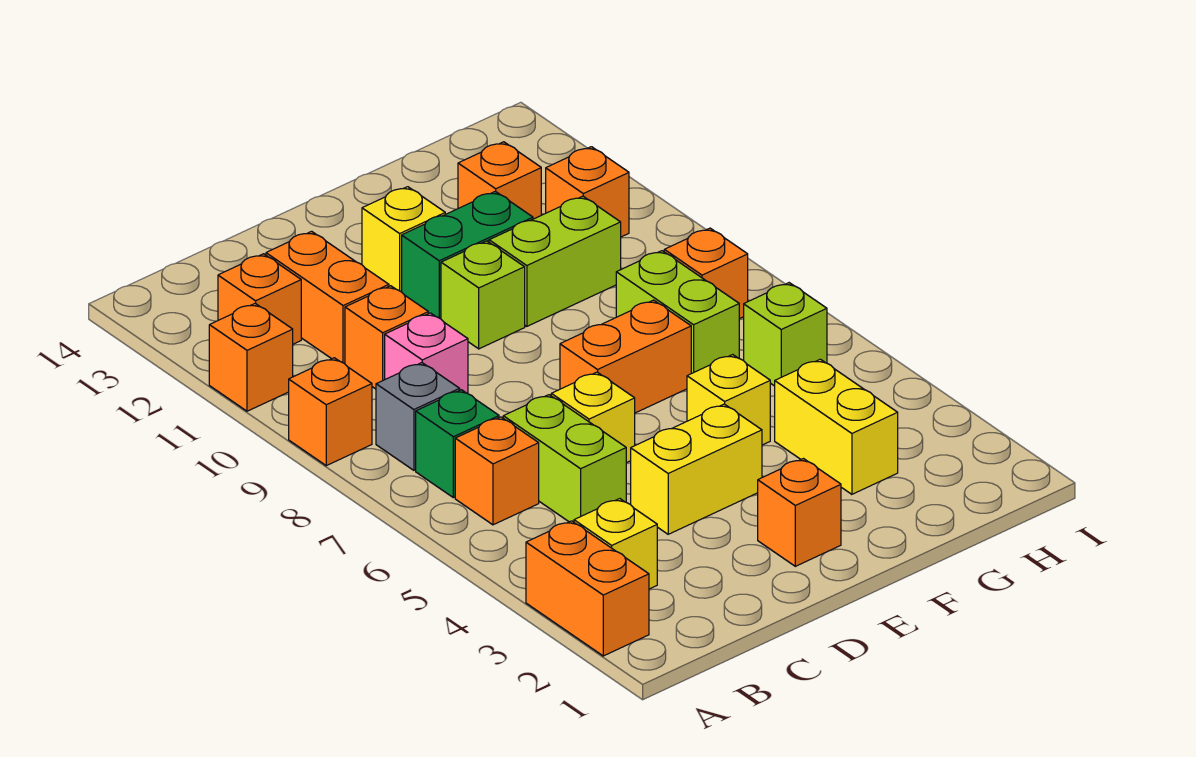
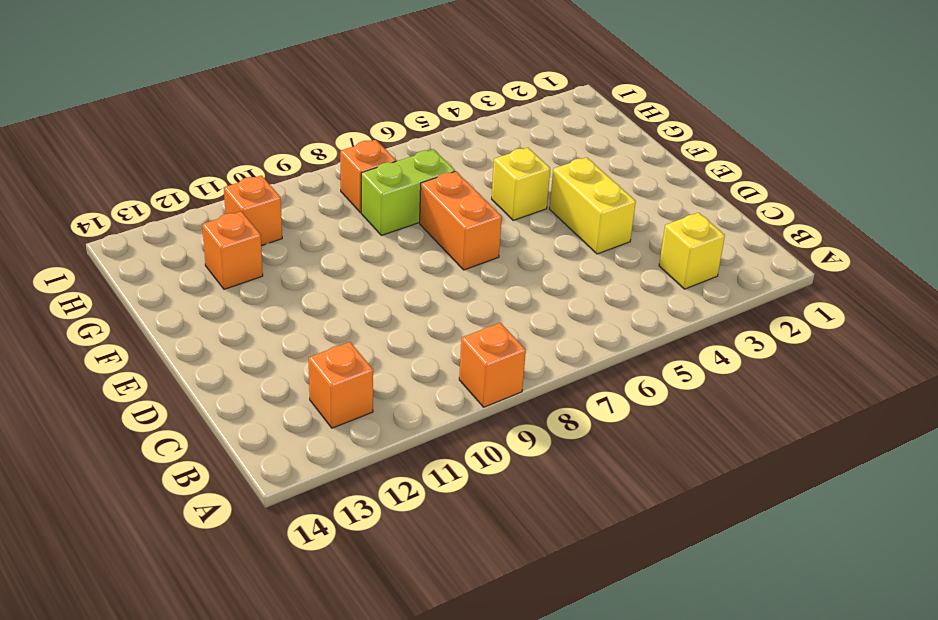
none -> orange brick A2:A3 level 1
none -> orange brick A11 level 1
none -> orange brick B6 level 1

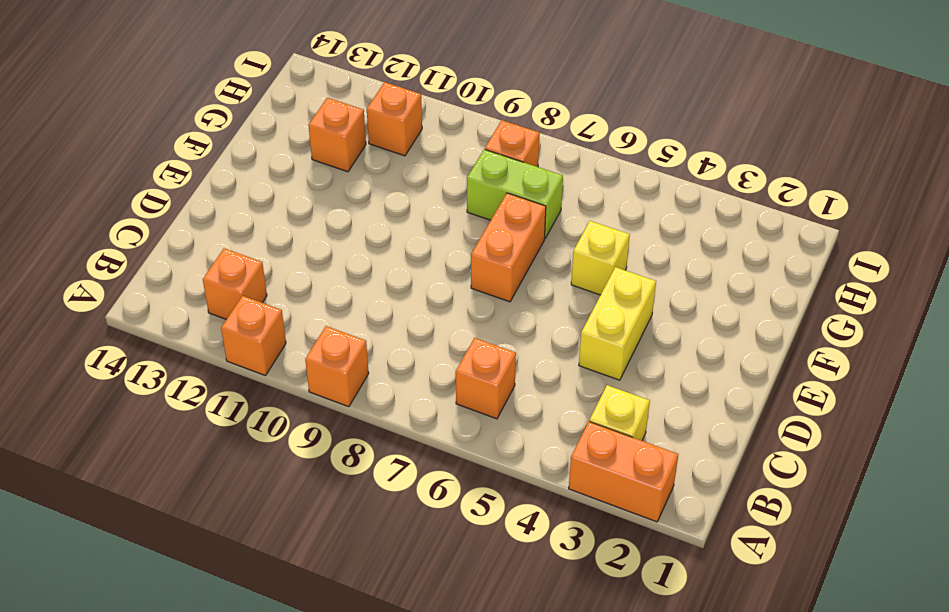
none -> green brick B7 level 1
none -> grey brick B8 level 1
none -> lime brick C5:C6 level 1

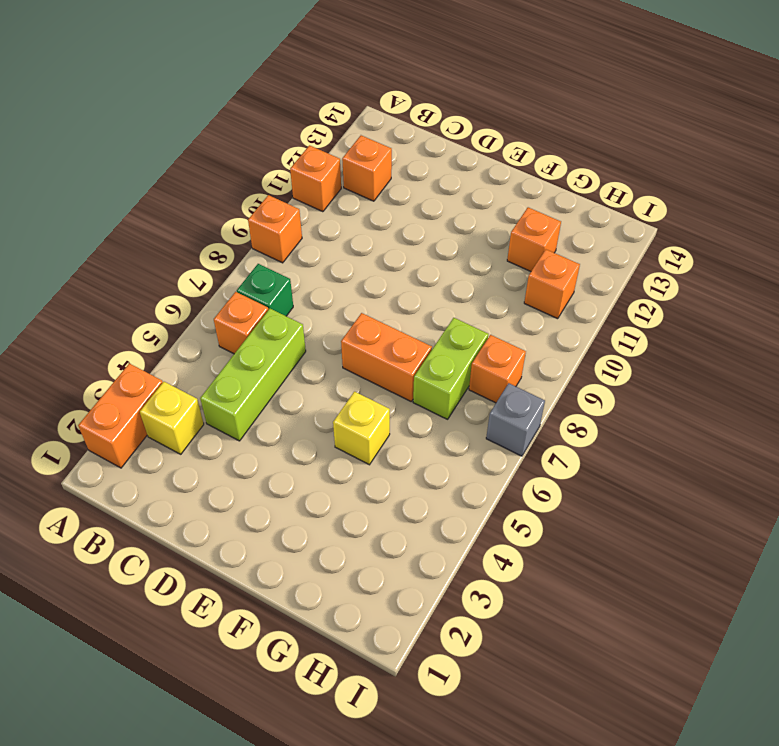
lime brick C4:C6 level 1 -> lime brick C5:C6 level 1
grey brick I7 level 1 -> grey brick B8 level 1
none -> pink brick C9 level 1
none -> orange brick C10 level 1
none -> orange brick C11:C12 level 1

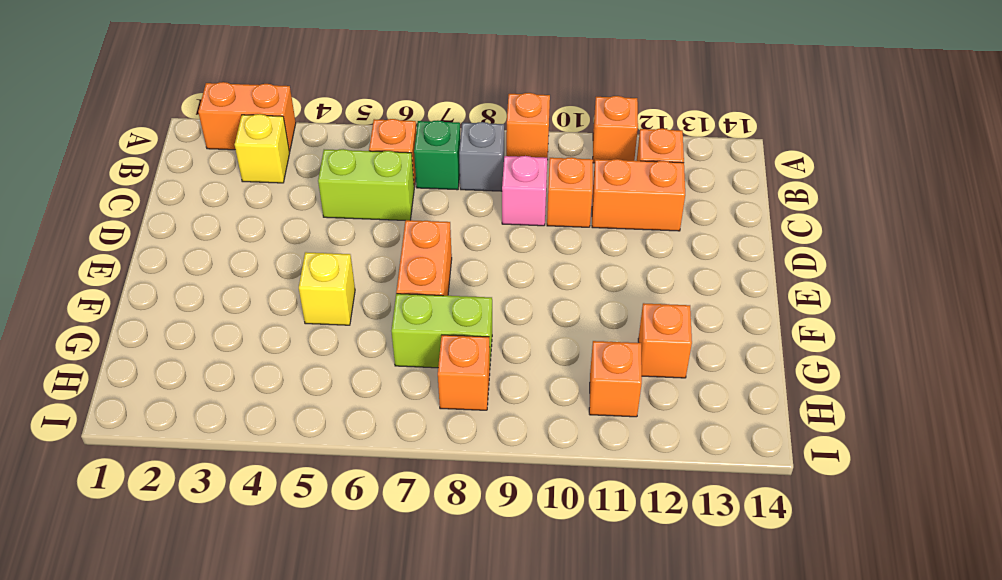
none -> yellow brick D4:E4 level 1
none -> yellow brick D6 level 1
none -> orange brick E2 level 1

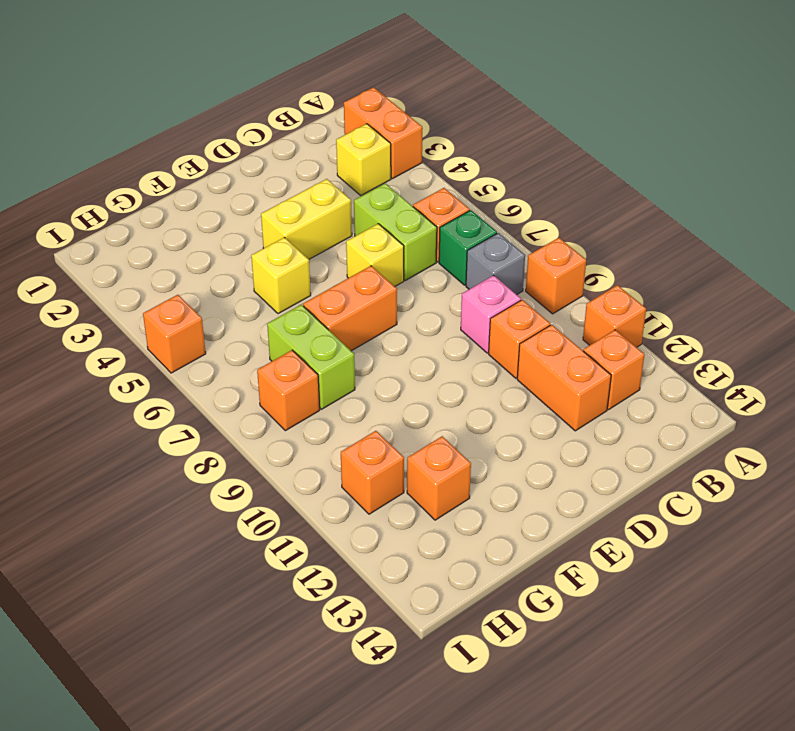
orange brick I5 level 1 -> orange brick E2 level 1
none -> lime brick E10 level 1
none -> green brick E11:F11 level 1
none -> yellow brick E12 level 1

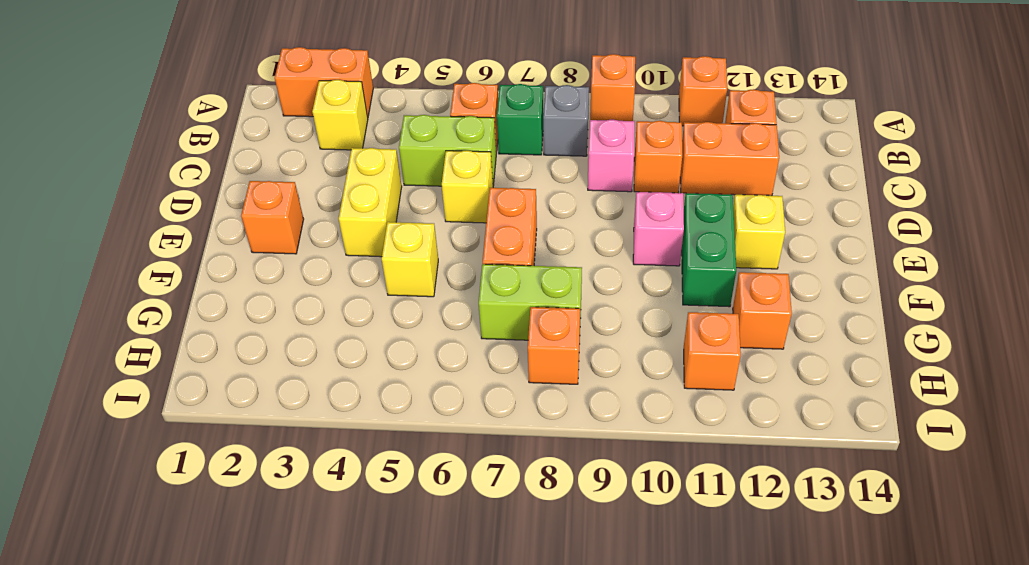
pink brick E10 level 1 -> lime brick E10 level 1
none -> lime brick F10:G10 level 1
none -> yellow brick G3:G4 level 1
none -> lime brick H6 level 1

